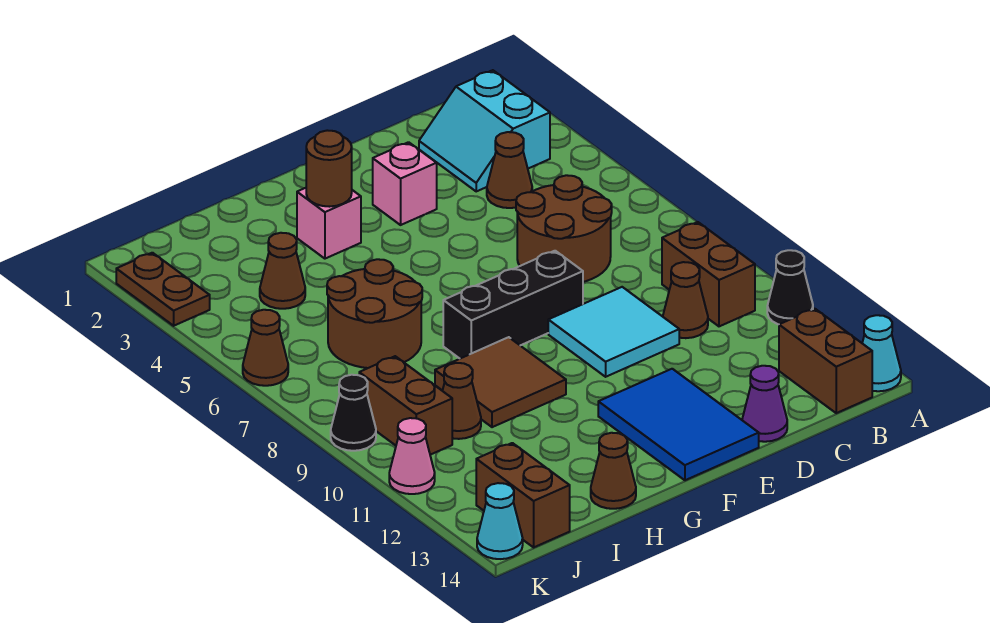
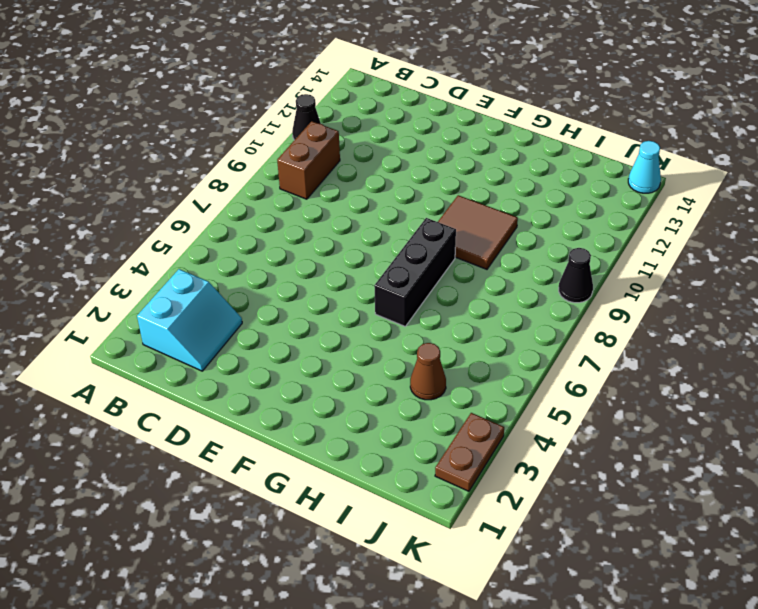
black brick G6:G8 level 1 -> black brick E8:G8 level 1
none -> cyan cone A14 level 1
none -> brown brick B13:B14 level 1
none -> brown cone C4 level 1

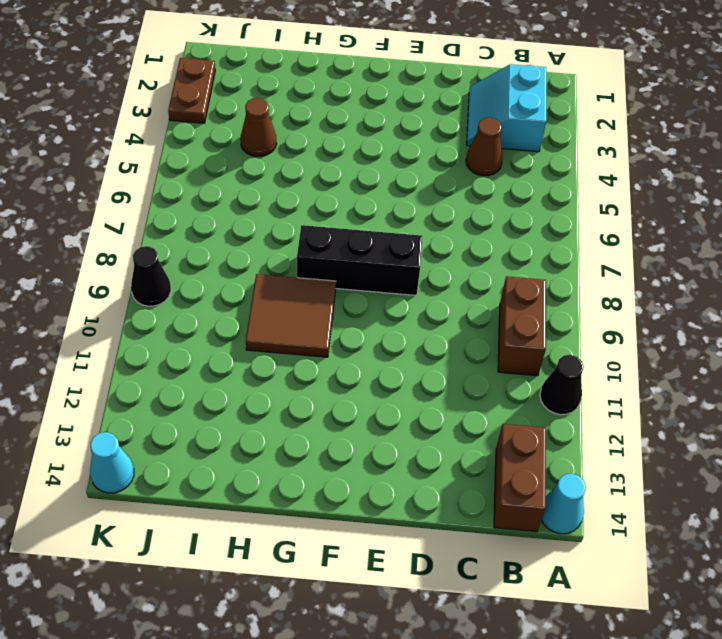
none -> brown round brick C6:D7 level 1
none -> brown cone C10 level 1
none -> cyan tile D9:E10 level 1

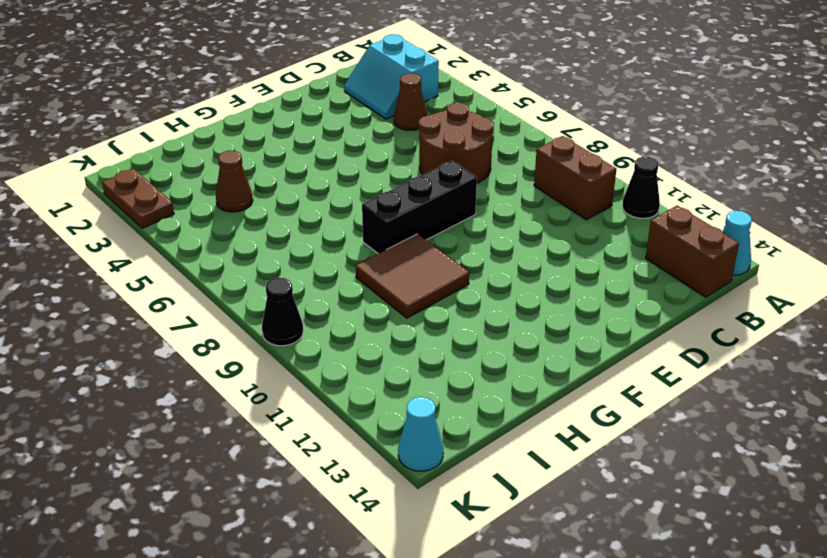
none -> brown cone C10 level 1
none -> cyan tile D9:E10 level 1
none -> purple cone D14 level 1

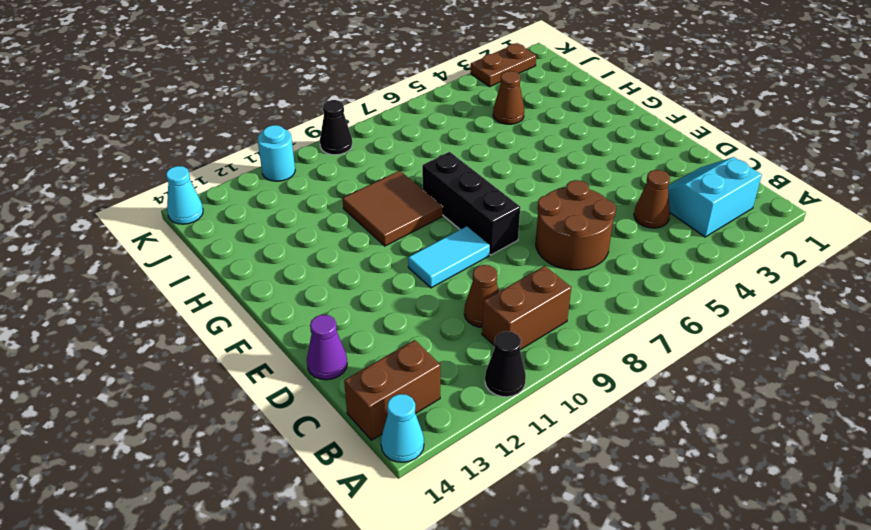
cyan tile E9:E10 level 1 -> cyan tile D9:E10 level 1
cyan round brick K11 level 1 -> pink cone K11 level 1
none -> pink brick E3 level 1
none -> blue tile E12:F14 level 1
none -> pink brick G3 level 1

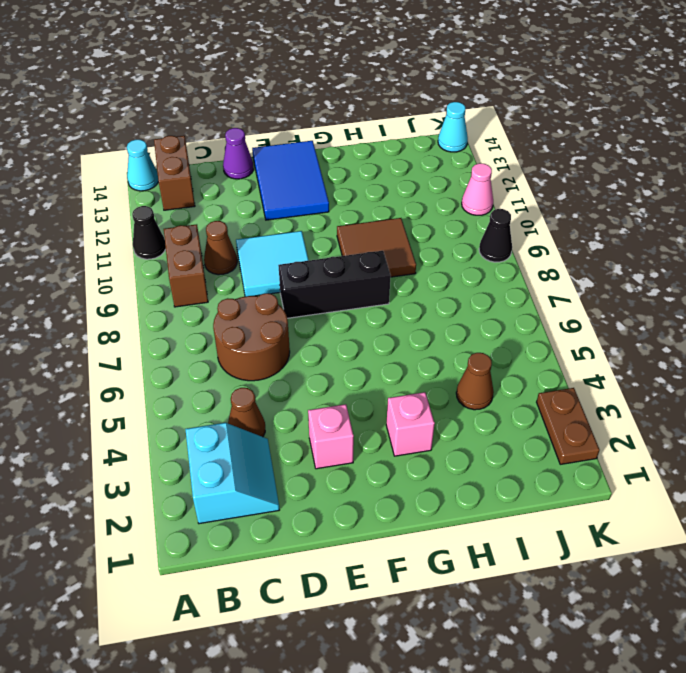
none -> brown round brick H6:I7 level 1
none -> brown cone H14 level 1
none -> brown cone I10 level 1

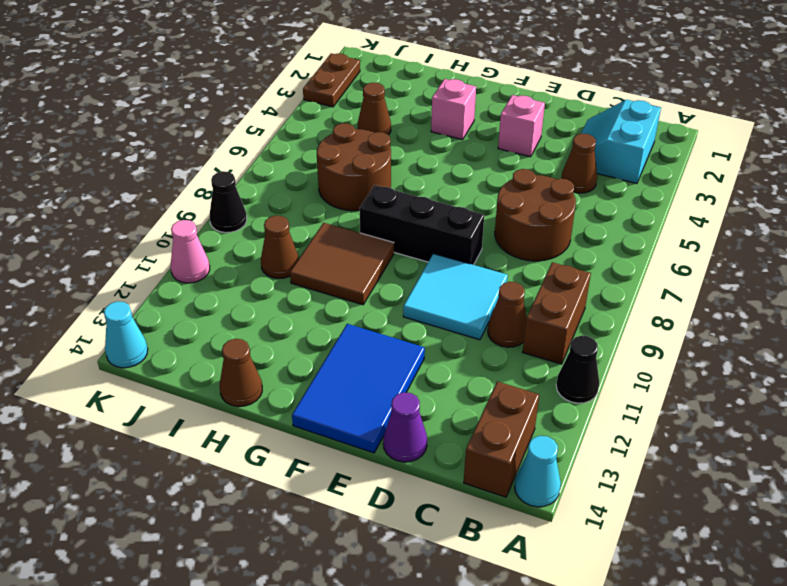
none -> brown brick J9:J10 level 1
none -> brown brick J13:J14 level 1
none -> brown cone K6 level 1

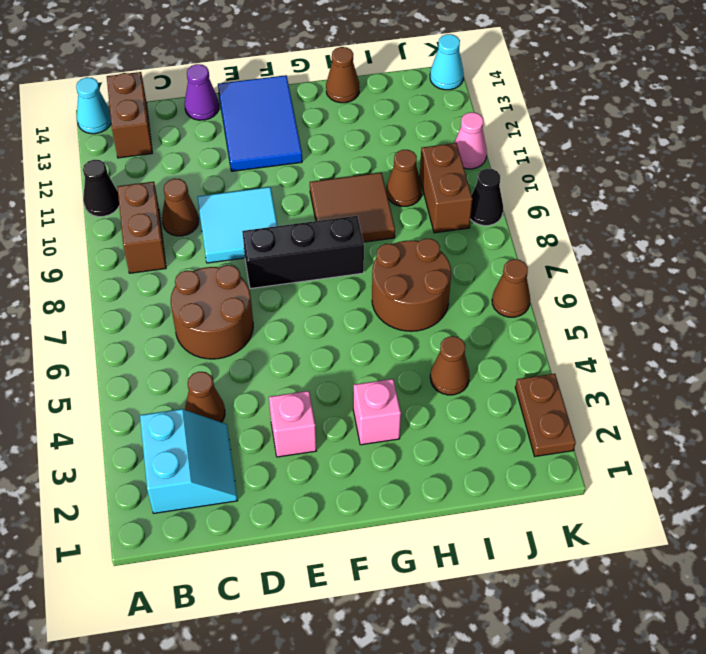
none -> brown brick J13:J14 level 1
none -> brown round brick G3 level 2

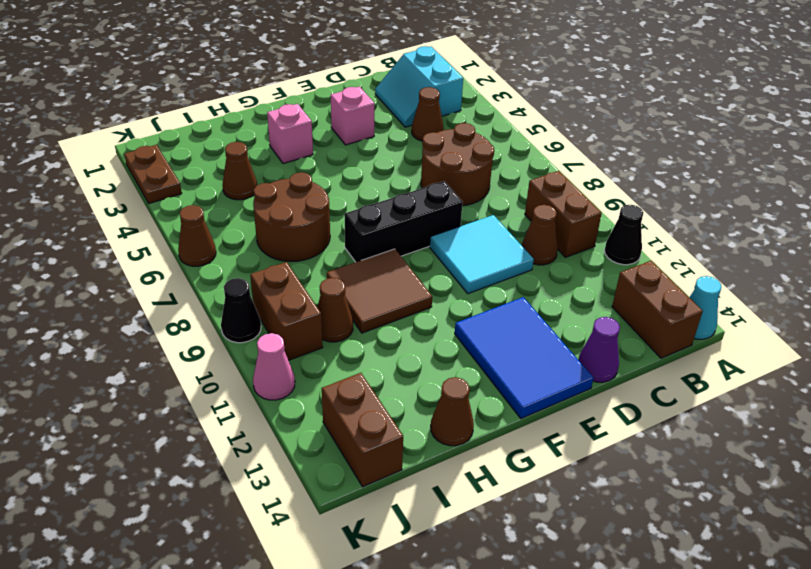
none -> cyan cone K14 level 1
none -> brown round brick G3 level 2

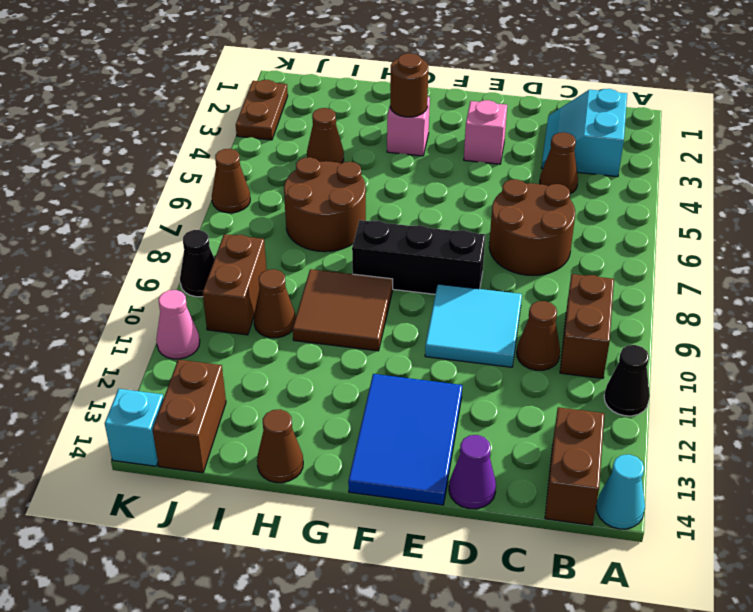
cyan brick K14 level 1 -> cyan cone K14 level 1

